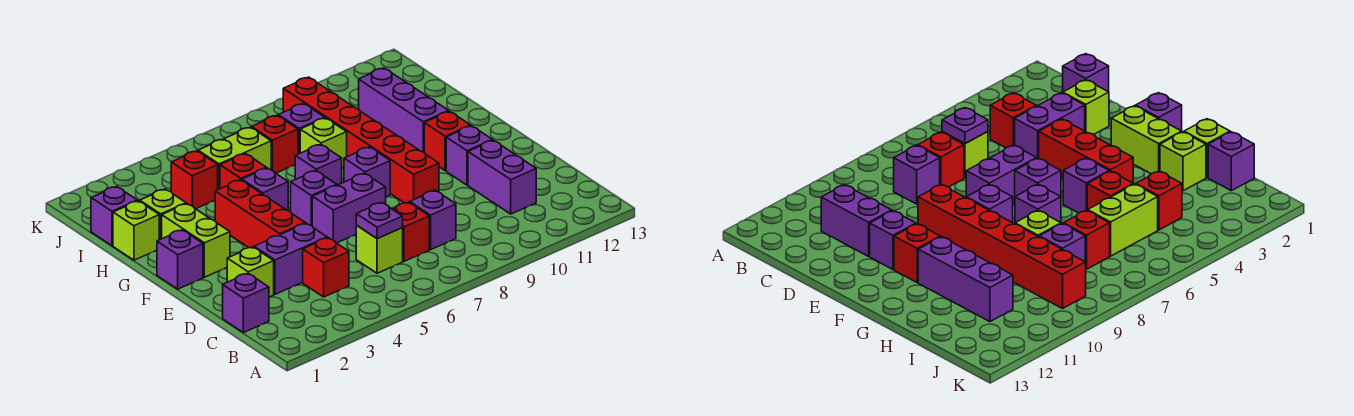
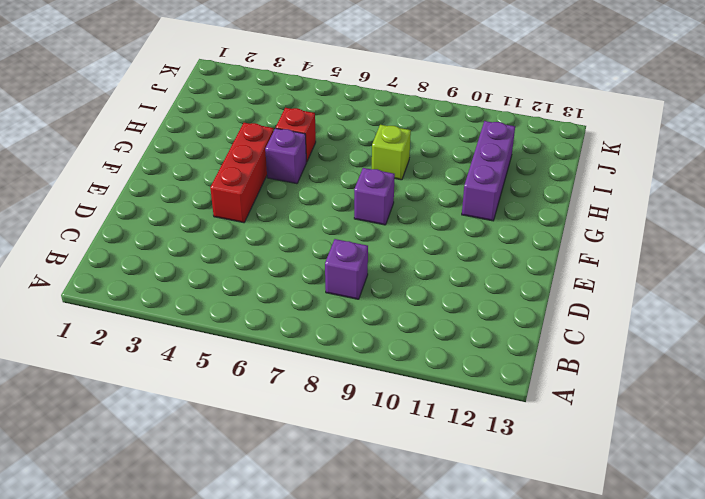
none -> purple brick C1 level 1
none -> red brick C4 level 1
none -> lime brick C6 level 1
none -> red brick C7 level 1

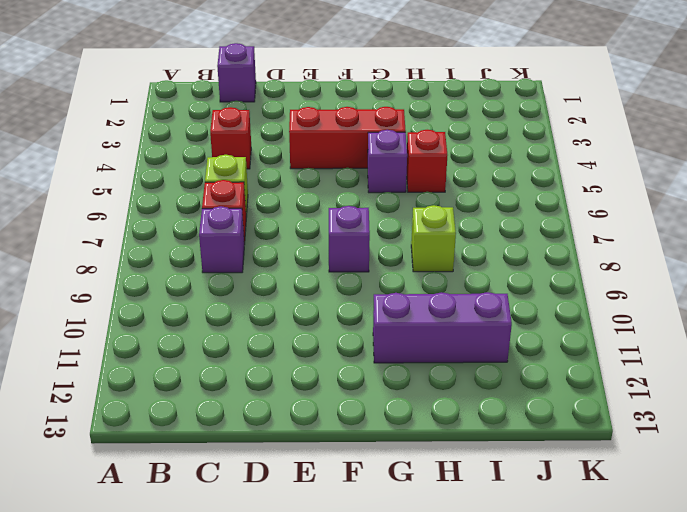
none -> purple brick C11:D11 level 1
none -> lime brick D2 level 1
none -> purple brick D3:D4 level 1
none -> purple brick E6:E7 level 1

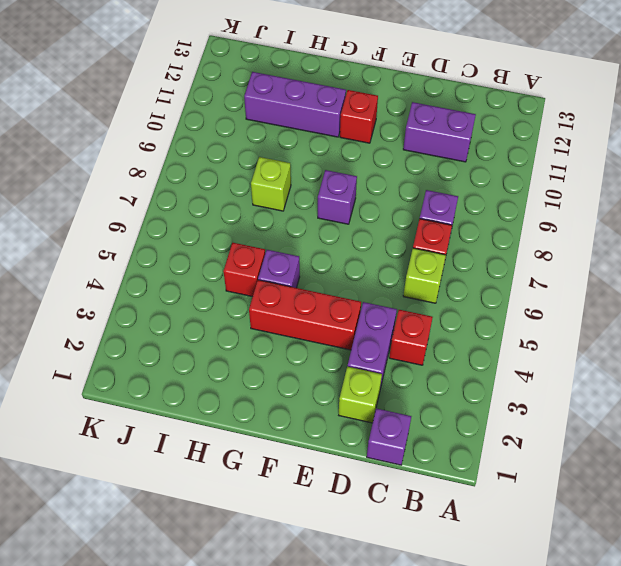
none -> purple brick E6:E7 level 1
none -> red brick E9:J9 level 1
none -> purple brick E11 level 1
none -> purple brick F1 level 1

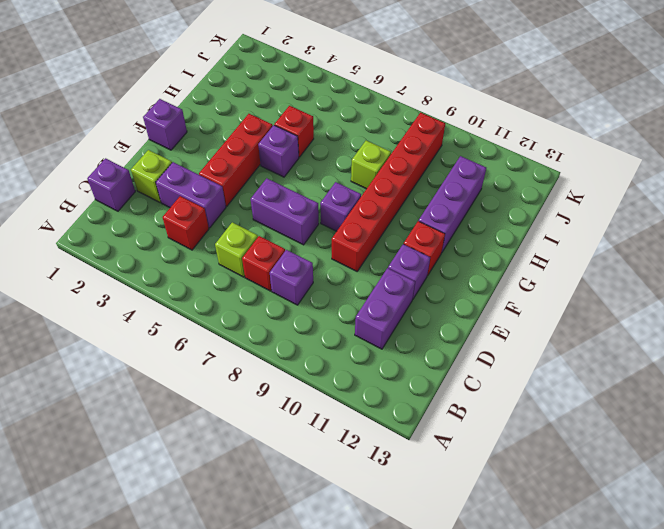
none -> lime brick F2:G2 level 1
none -> purple brick F6 level 1
none -> purple brick G7 level 1
none -> lime brick H1 level 1

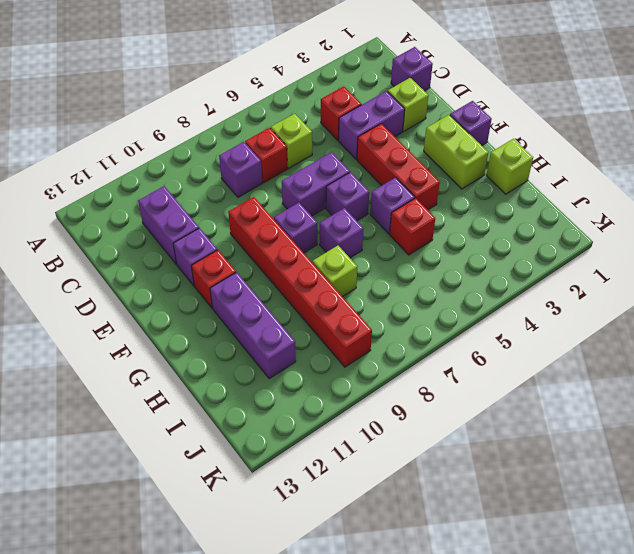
none -> lime brick H2 level 1
none -> purple brick I1 level 1
none -> red brick I4 level 1
none -> lime brick I5:I6 level 1

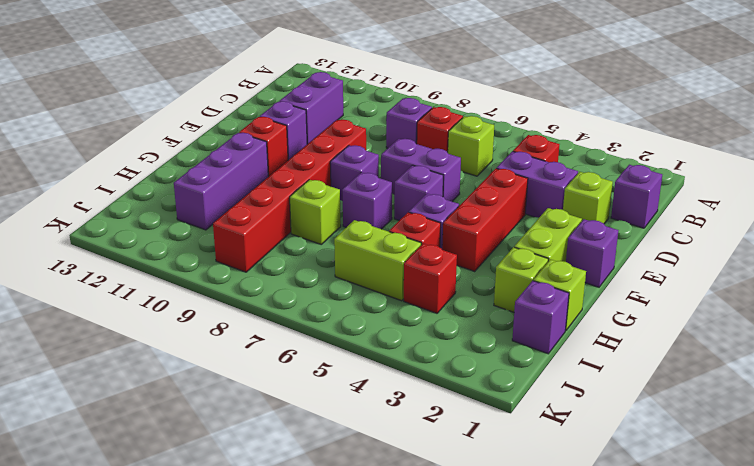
none -> red brick I7 level 1
none -> purple brick I8 level 1
none -> purple plate C6 level 2

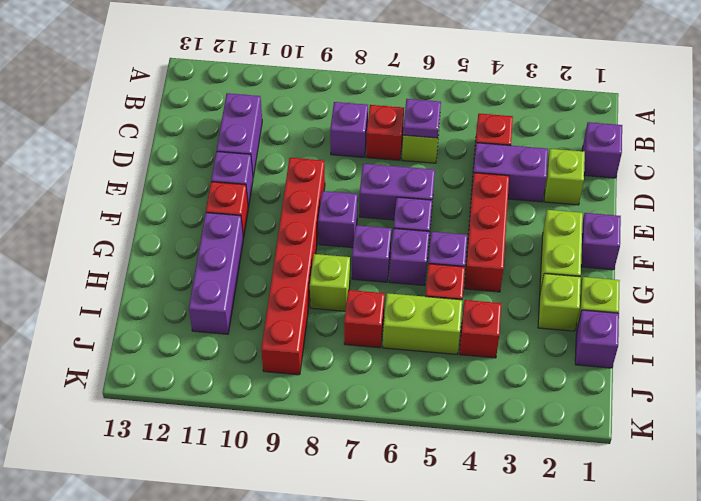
purple brick G6 level 1 -> purple brick I8 level 1

